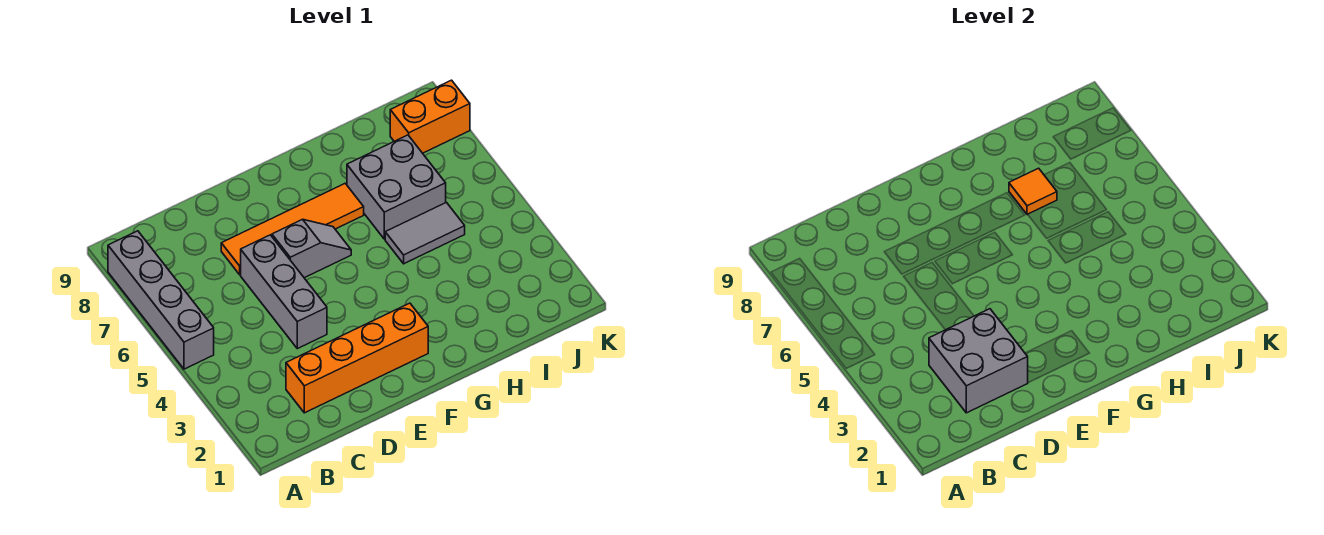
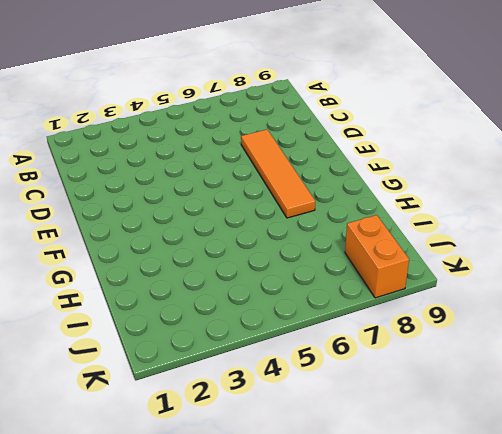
none -> grey brick A5:A8 level 1
none -> orange brick C2:F2 level 1

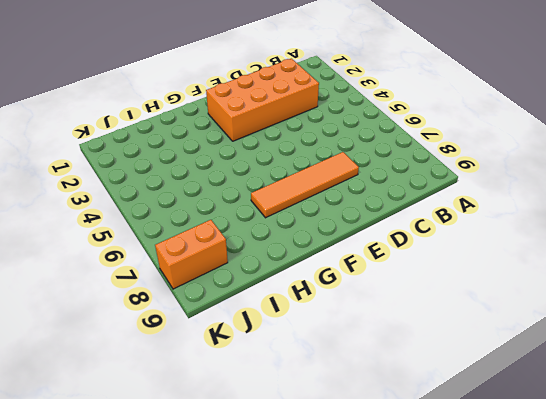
orange brick C2:F3 level 1 -> orange brick C2:F2 level 1
none -> grey brick A5:A8 level 1
none -> grey brick D4:D6 level 1

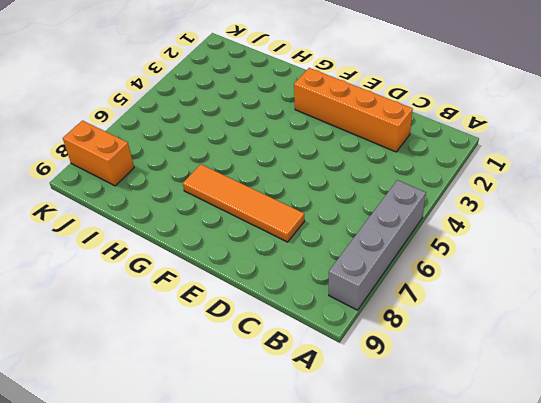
none -> grey brick D4:D6 level 1
none -> grey slope E6:F6 level 1 top E

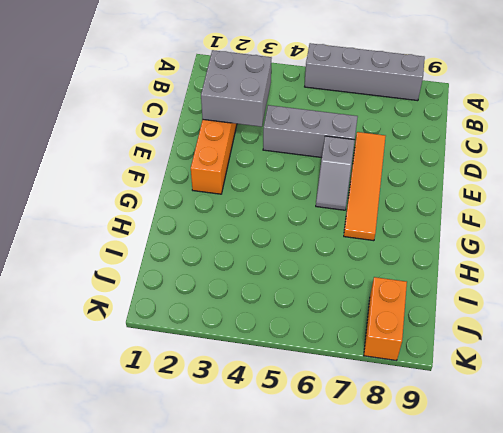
none -> grey tile H5:I5 level 1
none -> grey brick H6:I7 level 1

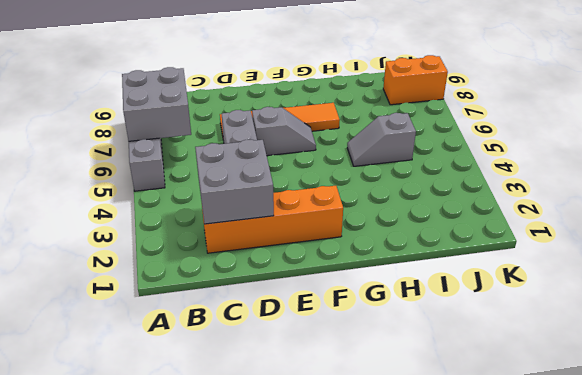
grey brick A6:B7 level 2 -> grey brick H6:I7 level 1
grey slope H5:I5 level 1 top I -> grey tile H5:I5 level 1
none -> orange tile H7 level 2

